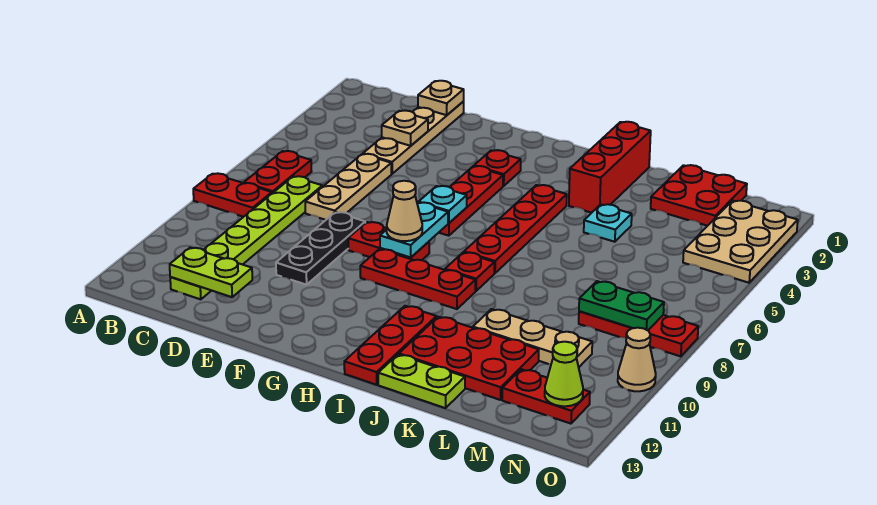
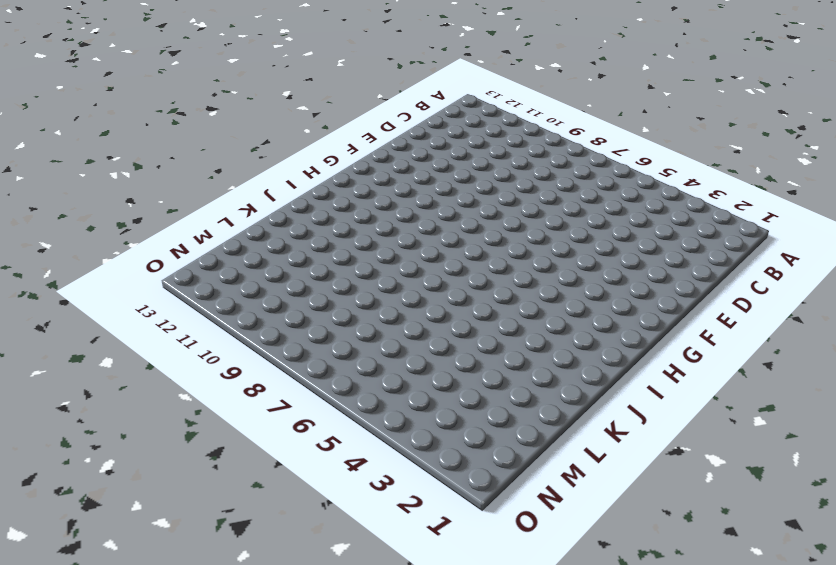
none -> red plate A8:B8 level 1
none -> red plate B6:B7 level 1
none -> lime plate C7:C12 level 1
none -> tan plate D1:D4 level 1

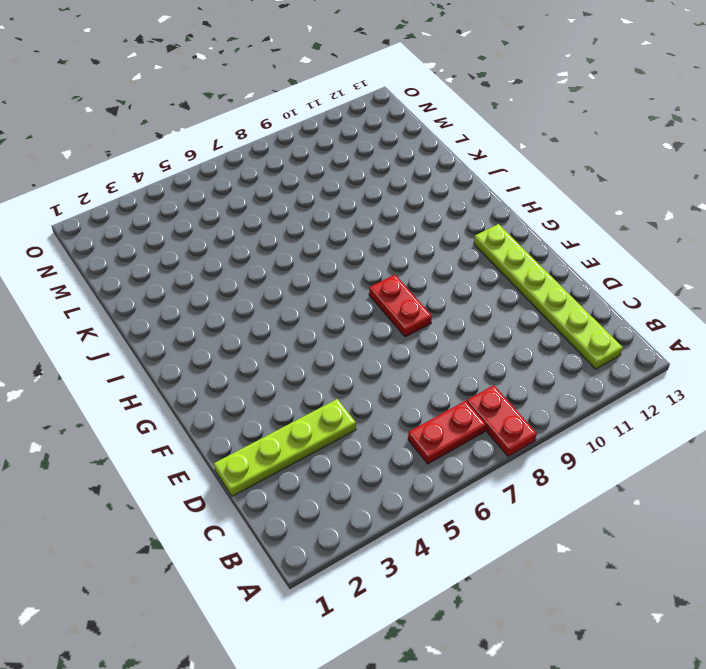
lime plate B12:G12 level 1 -> lime plate C7:C12 level 1
lime plate D1:D4 level 1 -> tan plate D1:D4 level 1
none -> tan plate D5:D7 level 1
none -> black plate E8:E10 level 1
none -> red plate G3 level 1
none -> red plate G4:G6 level 1

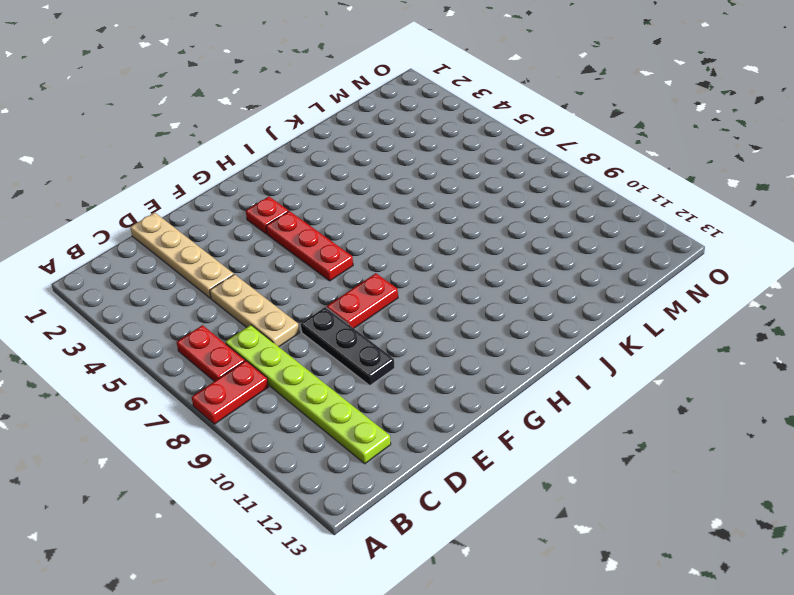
none -> red plate G9:I9 level 1
none -> red plate I4:I7 level 1
none -> red plate I8 level 1
none -> red plate I11:I13 level 1

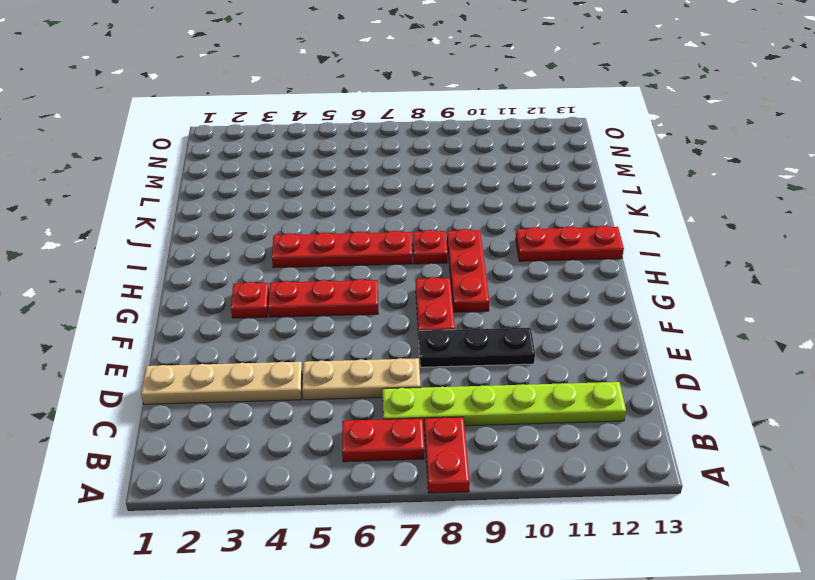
none -> red brick J1:J3 level 1
none -> red plate J11:L12 level 1
none -> lime plate J13:K13 level 1
none -> cyan plate K4 level 1

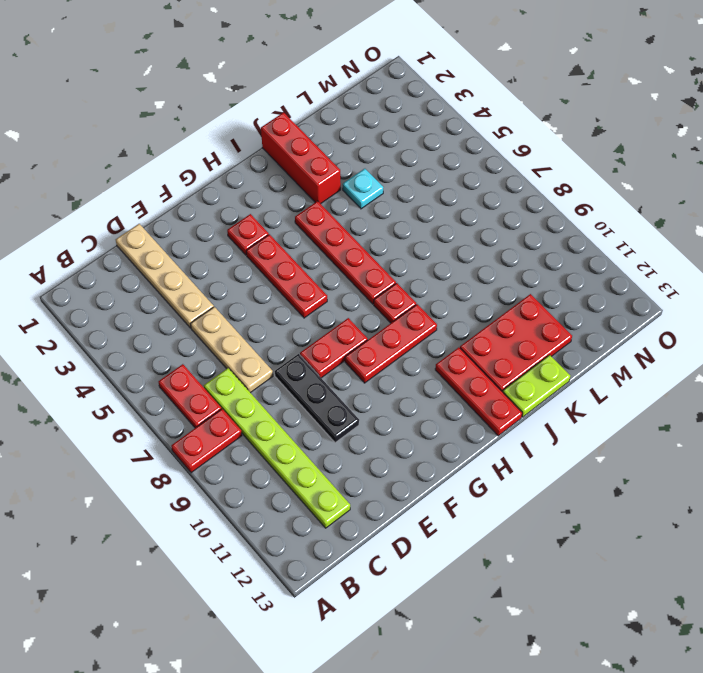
none -> tan plate K10:M10 level 1
none -> red plate L1:M2 level 1
none -> red plate M8:O8 level 1
none -> red plate M12:N12 level 1

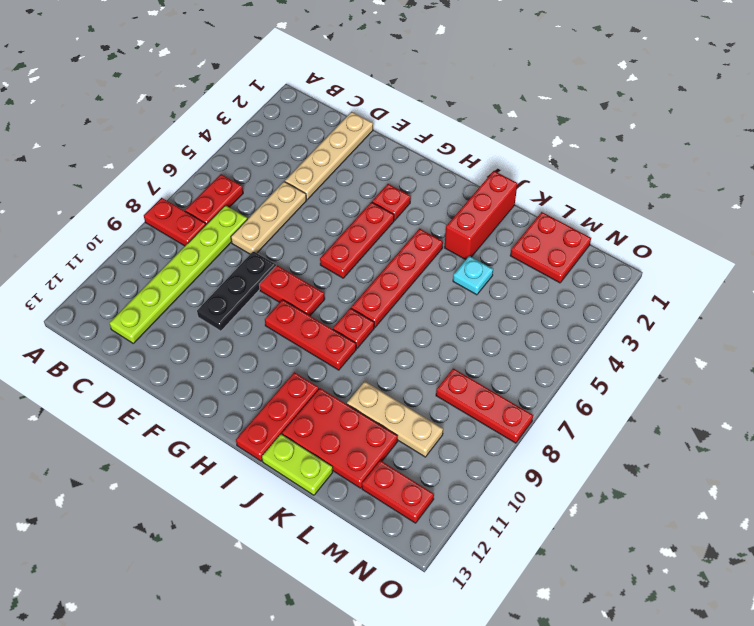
none -> tan plate N2:O4 level 1
none -> tan cone O10 level 1
none -> lime plate C12:D12 level 2
none -> tan plate D1 level 2

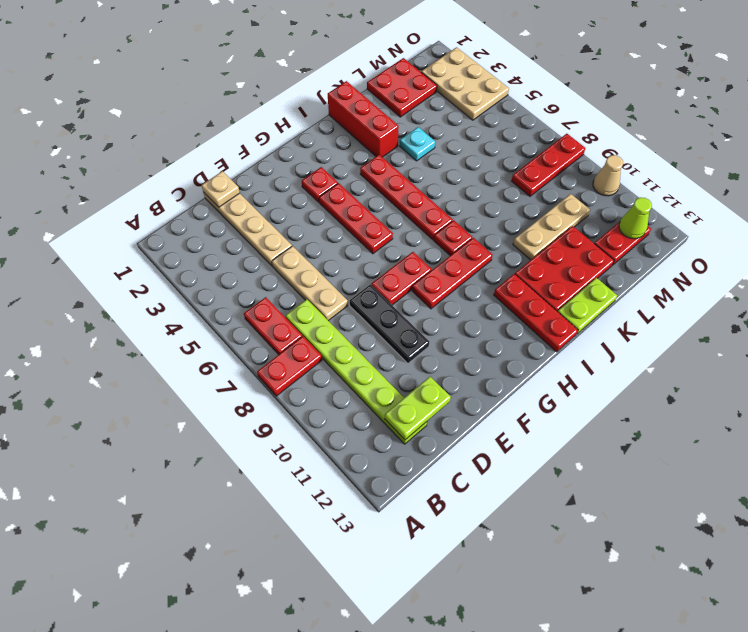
none -> tan plate D3 level 2
none -> cyan plate G6 level 2
none -> cyan plate G7:G8 level 2
none -> green plate M8:N8 level 2

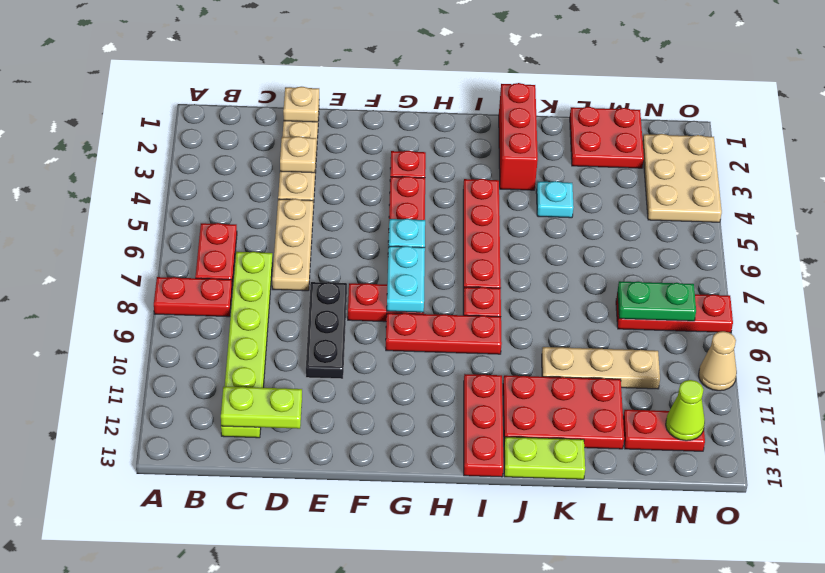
none -> tan cone G8 level 3

